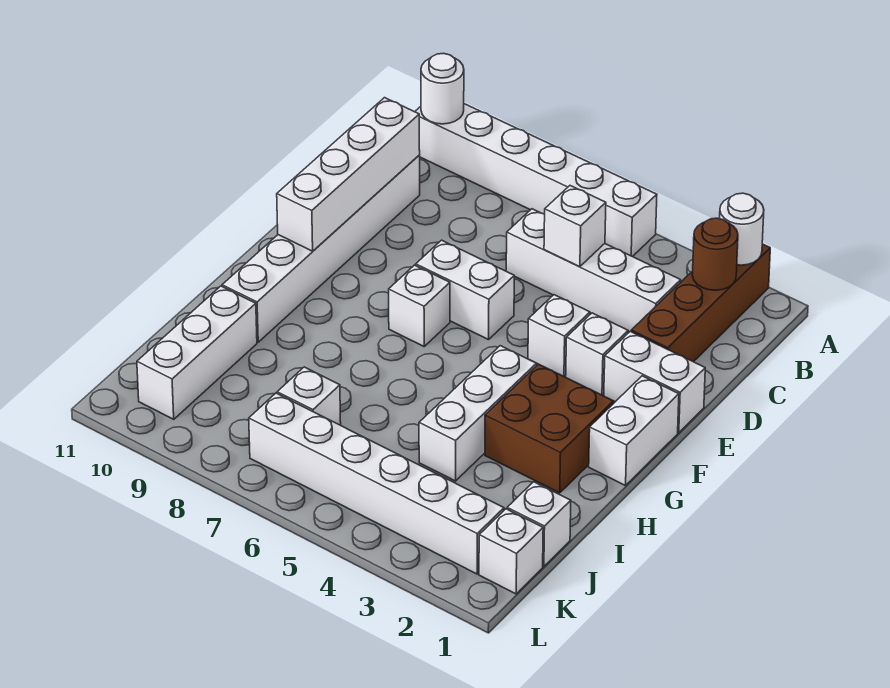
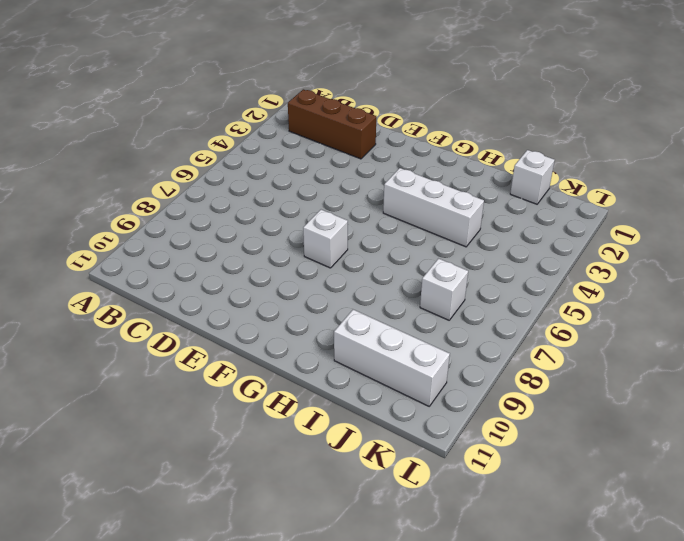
brown brick B2:D2 level 1 -> brown brick A2:D2 level 1
none -> white brick A5:A10 level 1
none -> white brick C3:C6 level 1
none -> white brick C10:H10 level 1

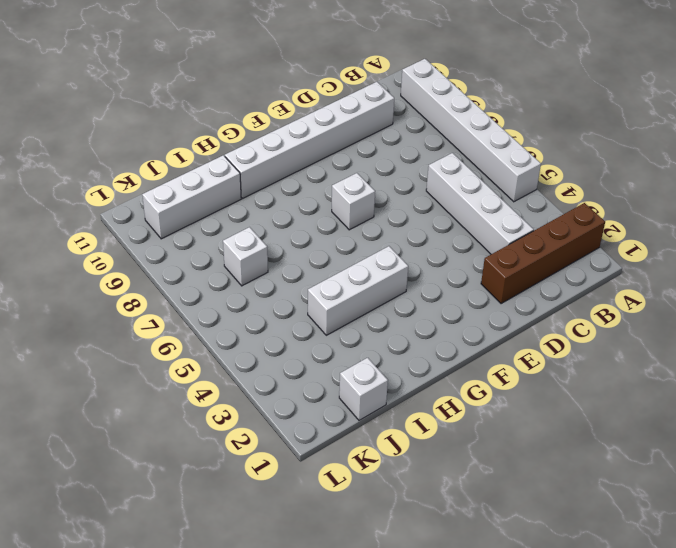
none -> white brick E1:E2 level 1
none -> white brick E3 level 1
none -> white brick E4 level 1

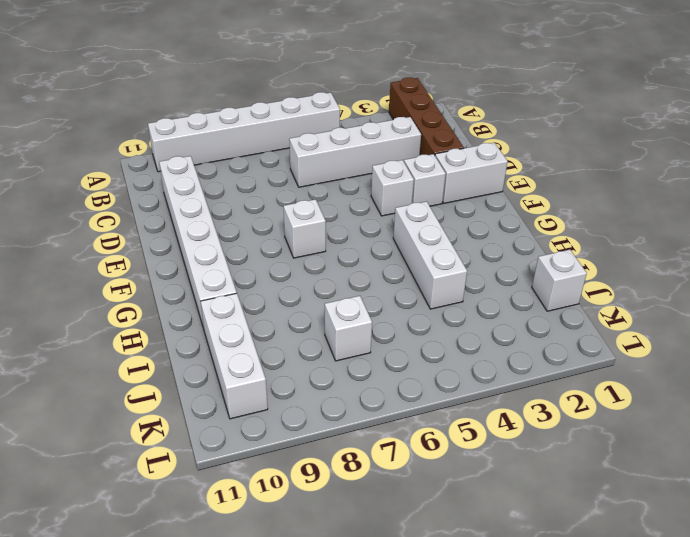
none -> white brick E6:E7 level 1
none -> white brick F1:G1 level 1
none -> brown brick G2:H3 level 1

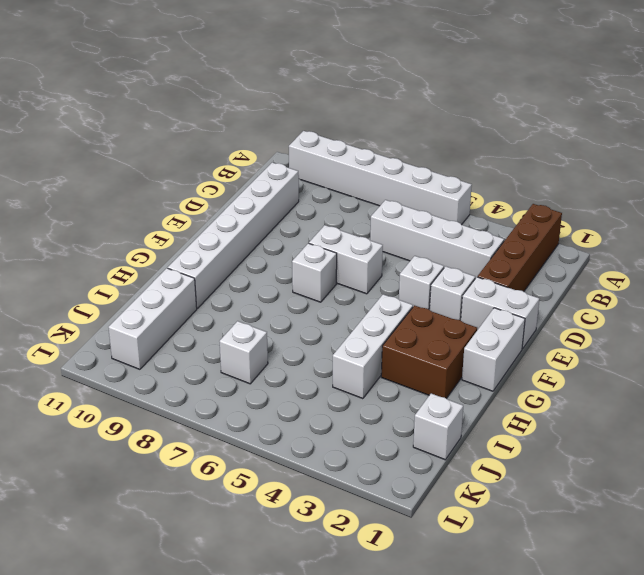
none -> white brick K1 level 1
none -> white brick K2:K7 level 1
none -> white round brick A2 level 2

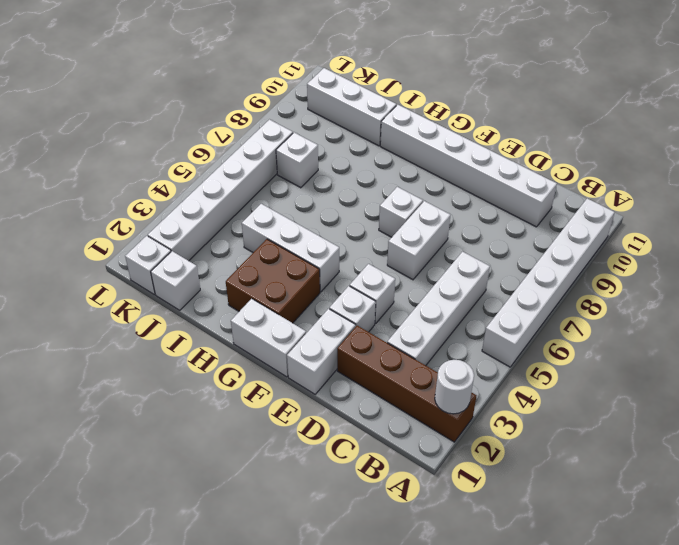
none -> white round brick A10 level 2
none -> brown round brick B2 level 2
none -> white brick C5 level 2

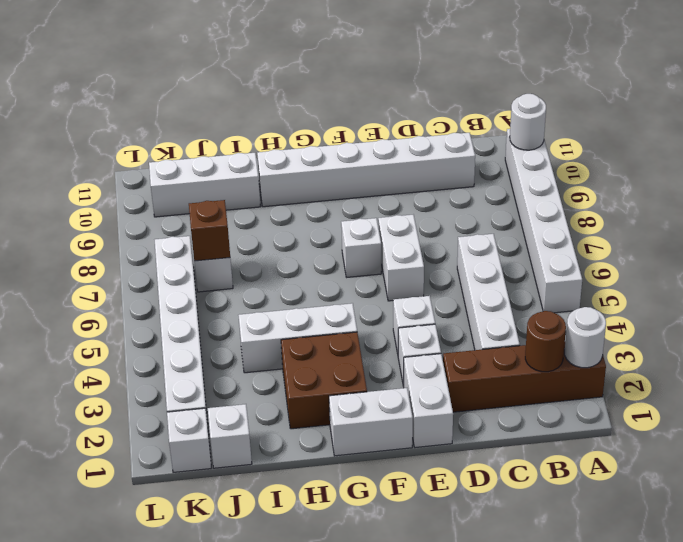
brown brick J7 level 2 -> none
none -> white brick C5 level 2
none -> white brick C10:F10 level 2

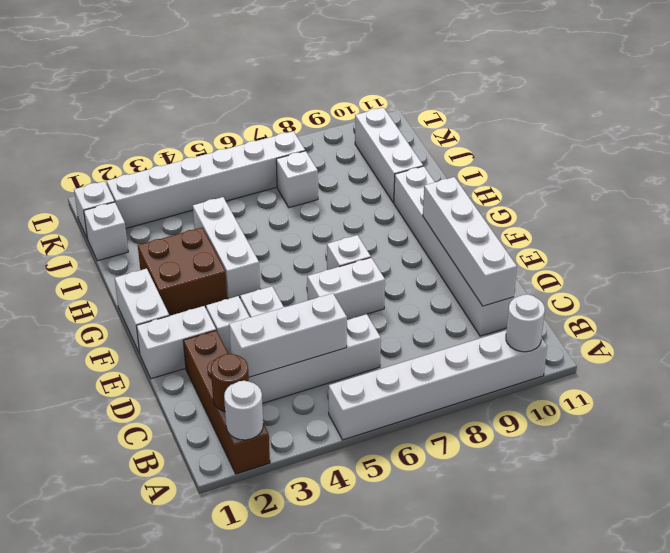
white brick C3:C5 level 2 -> white brick C5 level 2

